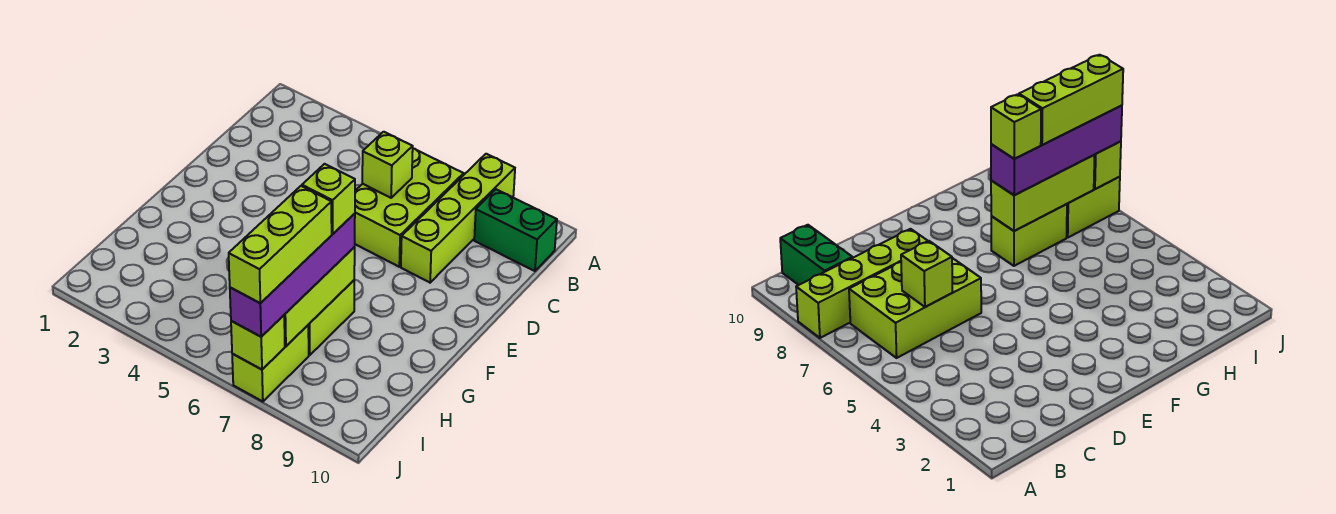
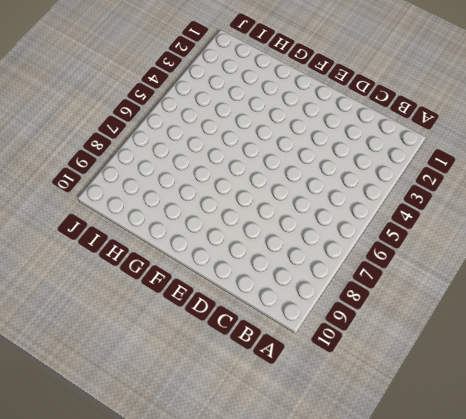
none -> lime brick A8:D8 level 1
none -> lime brick B6:D7 level 1

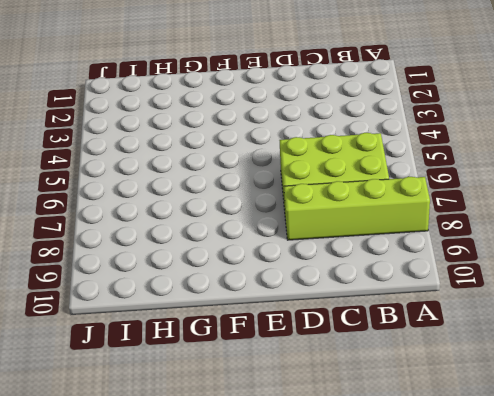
none -> green brick B9:B10 level 1
none -> lime brick G7:H7 level 1

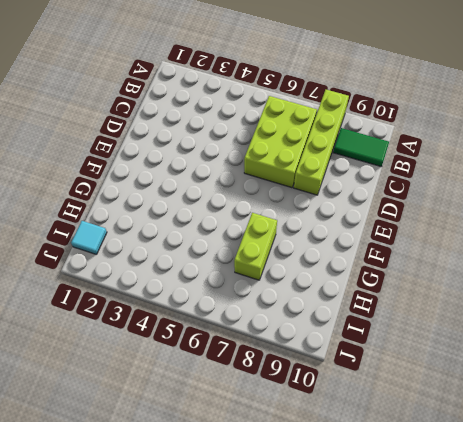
green tile B9:B10 level 1 -> green brick B9:B10 level 1
cyan tile I1 level 1 -> none
none -> lime brick I7:J7 level 1
none -> lime brick C6 level 2

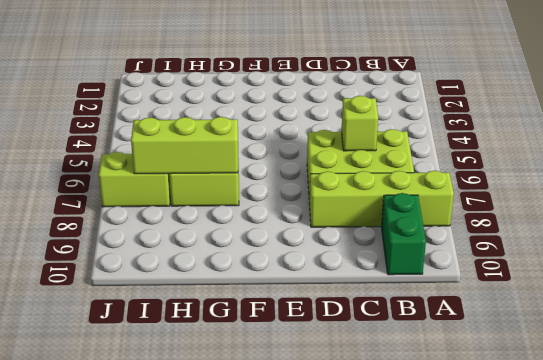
none -> lime brick J7 level 2
none -> purple brick G7:J7 level 3

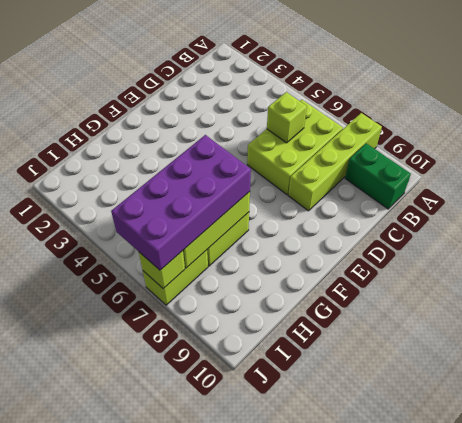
purple brick G6:J7 level 3 -> purple brick G7:J7 level 3
none -> lime brick G7 level 4
none -> lime brick H7:J7 level 4

